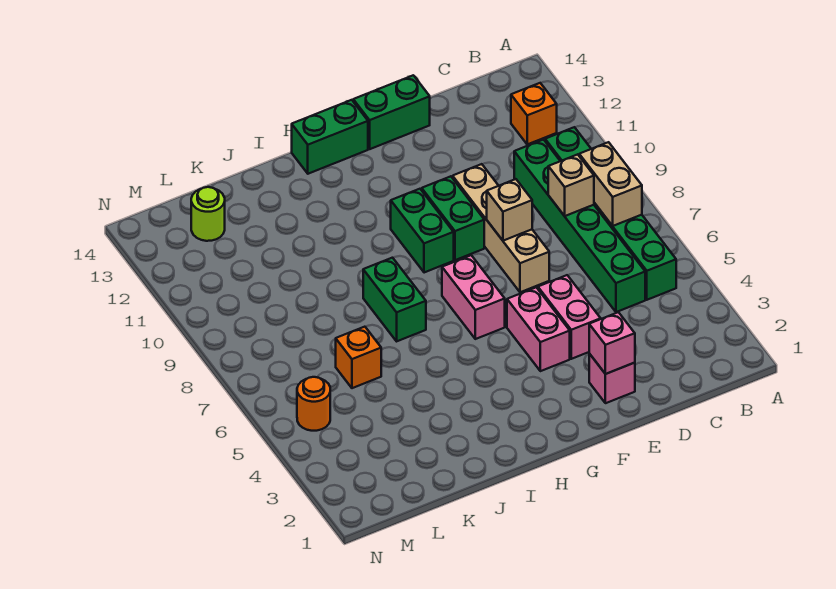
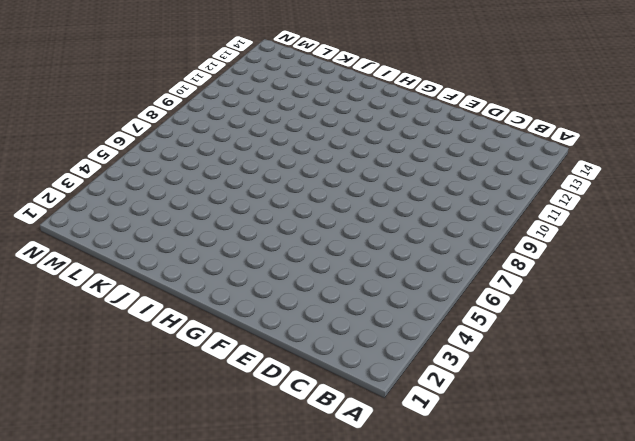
none -> green brick B5:B10 level 1
none -> orange brick B12 level 1
none -> green brick C5:C10 level 1

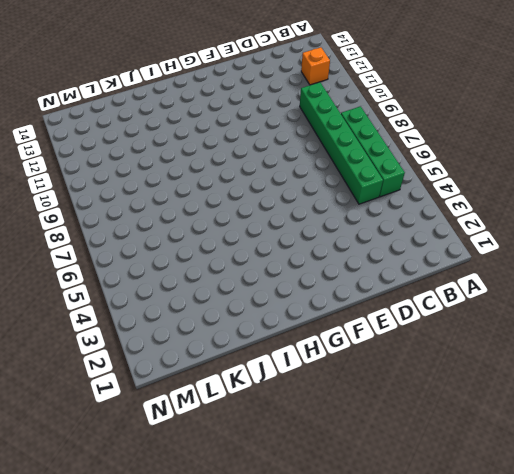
green brick B5:B8 level 1 -> green brick B5:B10 level 1
none -> pink brick E2 level 1
none -> pink brick E4:E5 level 1
none -> tan brick E7:E10 level 1

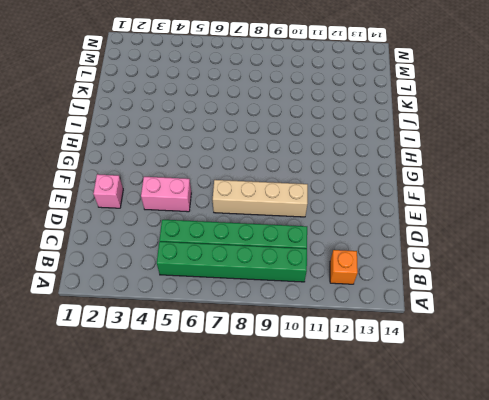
none -> green brick E14:F14 level 1
none -> pink brick F4:F5 level 1
none -> green brick F9:F10 level 1

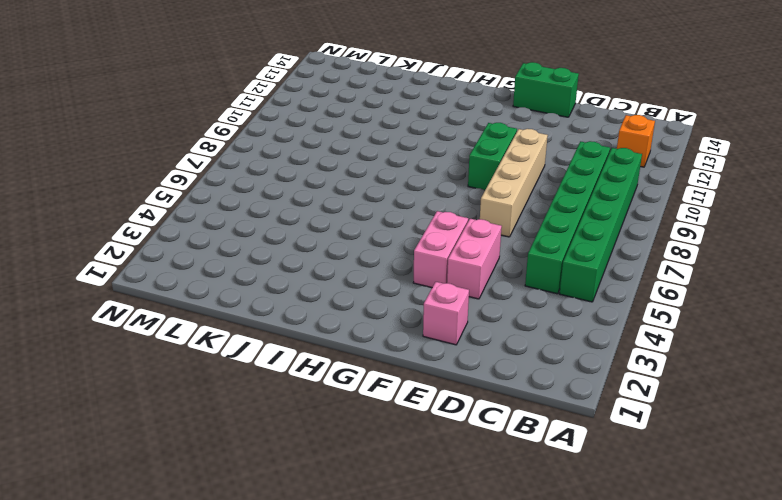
none -> pink brick G6:G7 level 1
none -> green brick G9:G10 level 1
none -> green brick G14:H14 level 1

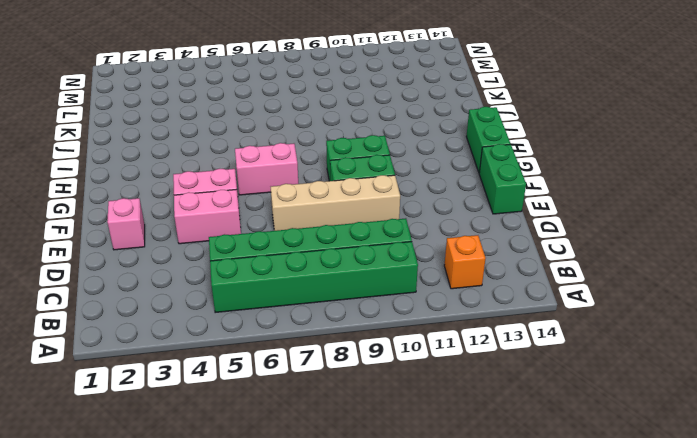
none -> green brick I7:I8 level 1
none -> orange brick K6 level 1
none -> lime round brick L13 level 1

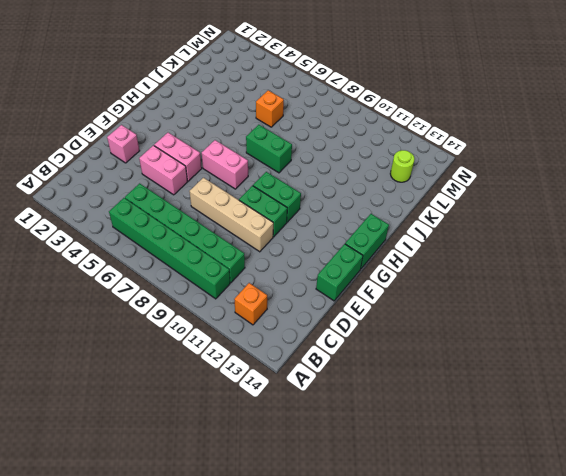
none -> orange round brick M5 level 1
none -> tan brick B7:B8 level 2
none -> tan brick C8 level 2

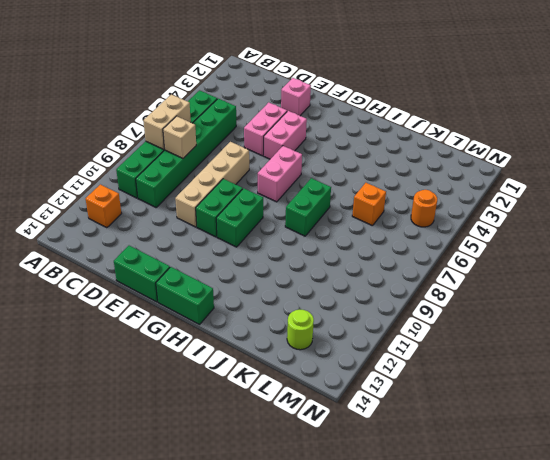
none -> pink brick E2 level 2
none -> tan brick E8 level 2

